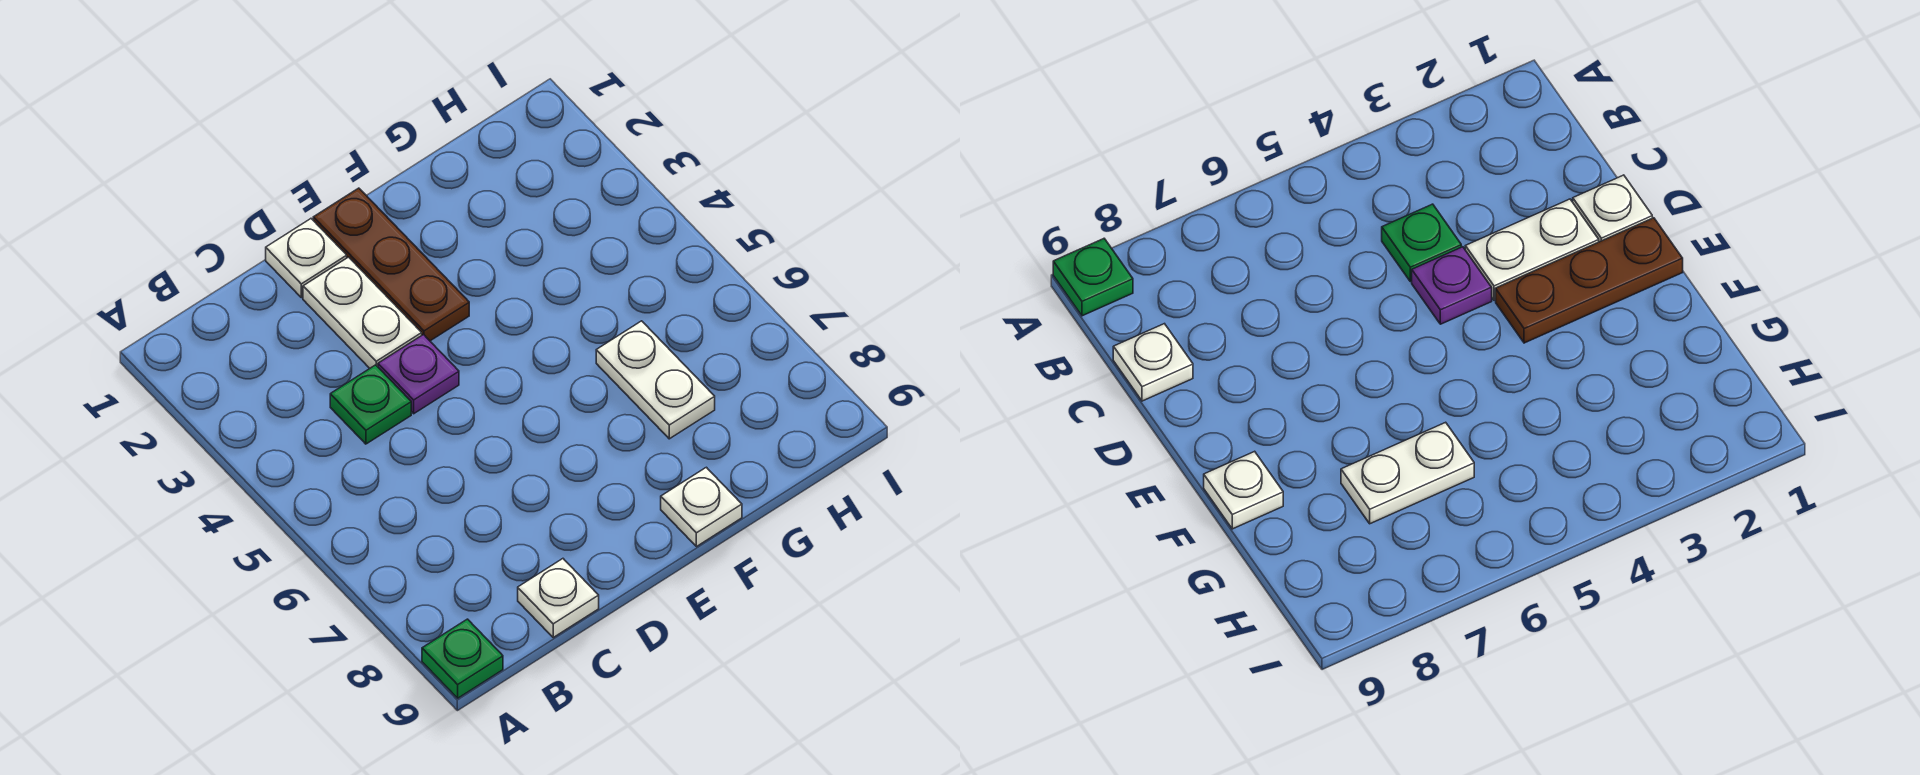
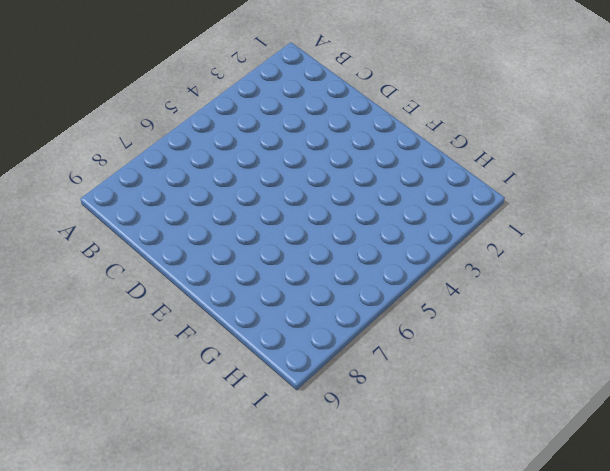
none -> green plate A9 level 1
none -> green plate C4 level 1

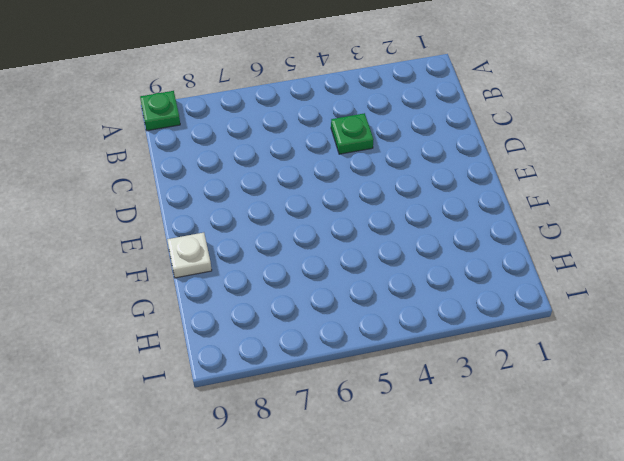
none -> white plate C9 level 1
none -> white plate D1 level 1

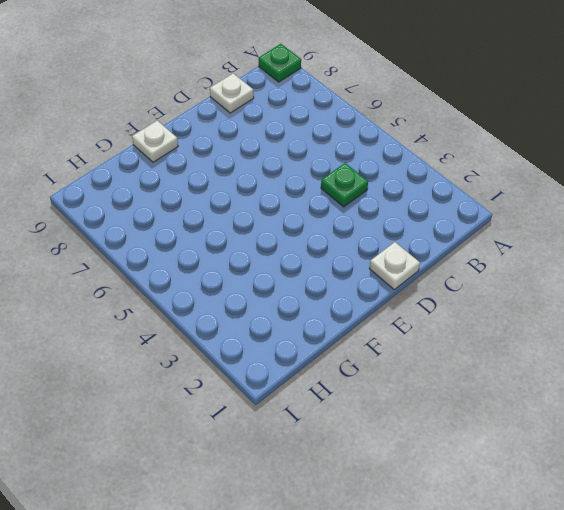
none -> white plate D2:D3 level 1
none -> purple plate D4 level 1

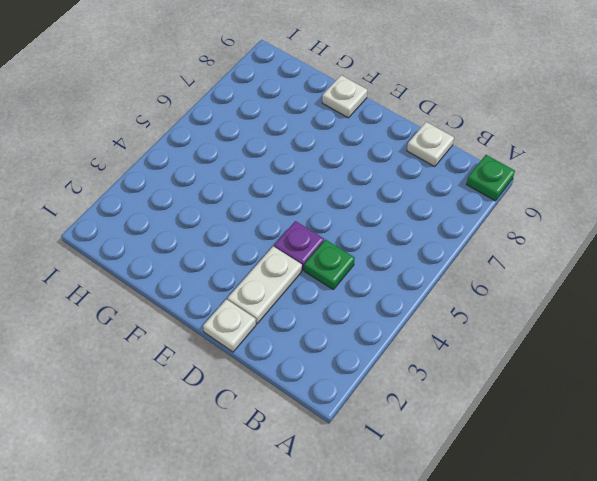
none -> brown plate E1:E3 level 1
none -> white plate G6:G7 level 1

